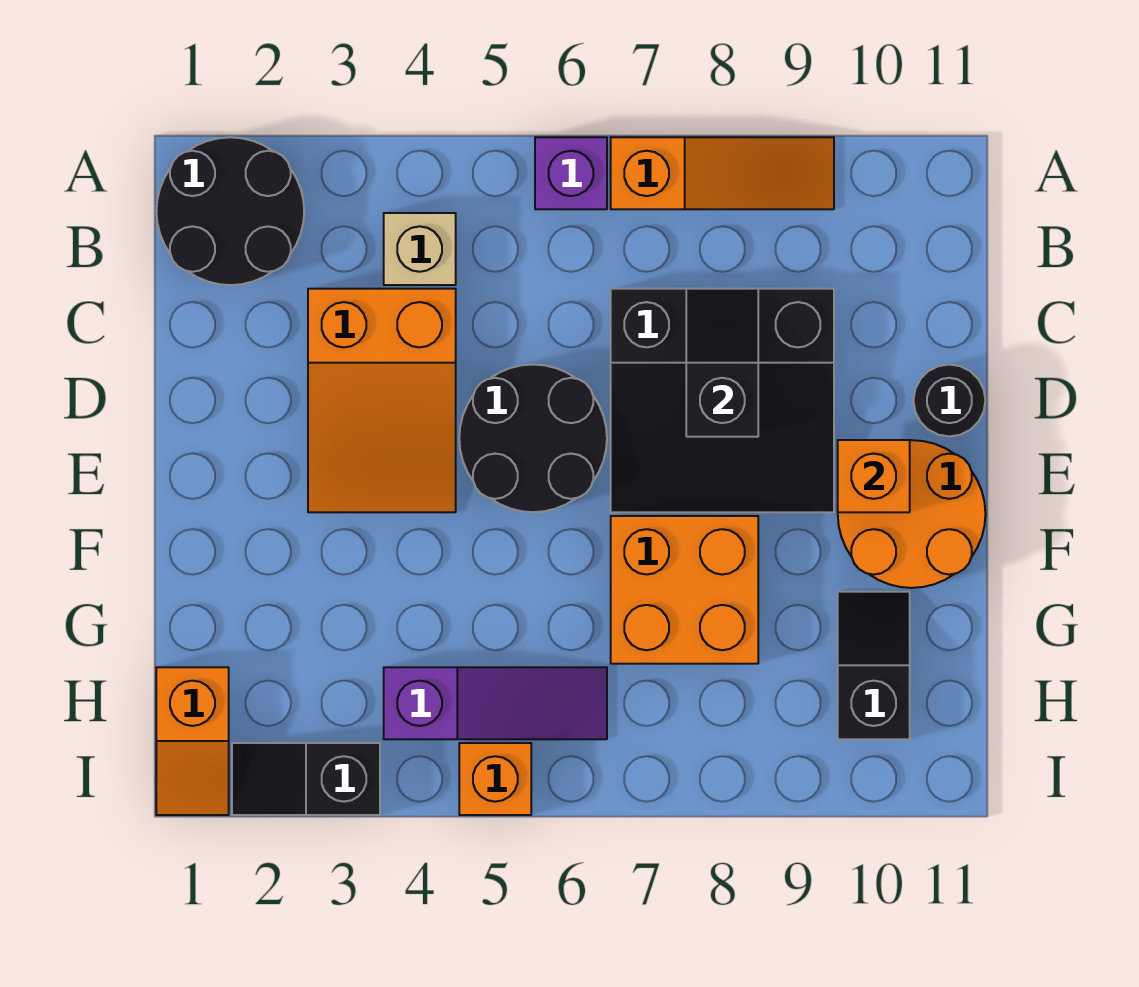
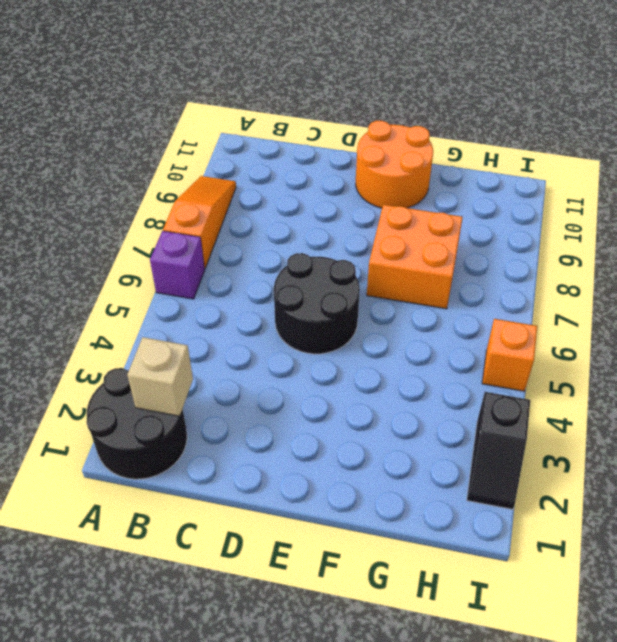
tan brick B2 level 2 -> tan brick B4 level 1
none -> orange slope C3:E4 level 1 top C
none -> black slope C7:E9 level 1 top C
none -> black round brick D11 level 1

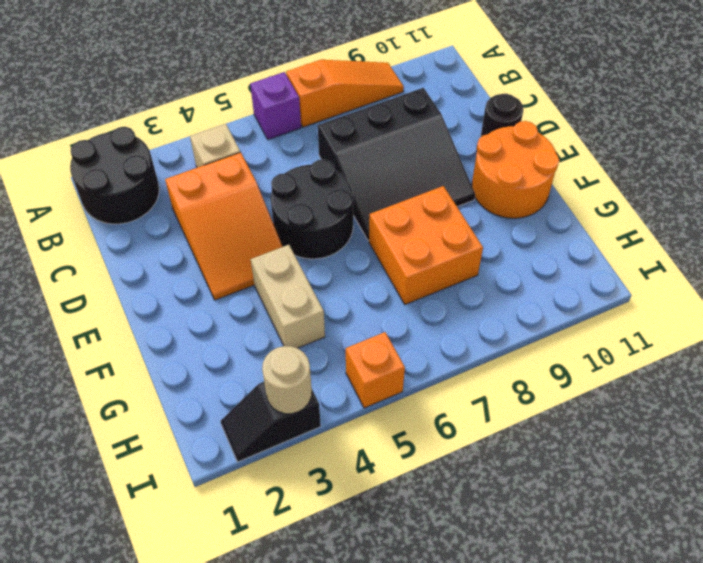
tan brick F4:G4 level 1 -> none
tan round brick I3 level 2 -> none
none -> black slope G10:H10 level 1 top H
none -> orange slope H1:I1 level 1 top H
none -> purple slope H4:H6 level 1 top 4

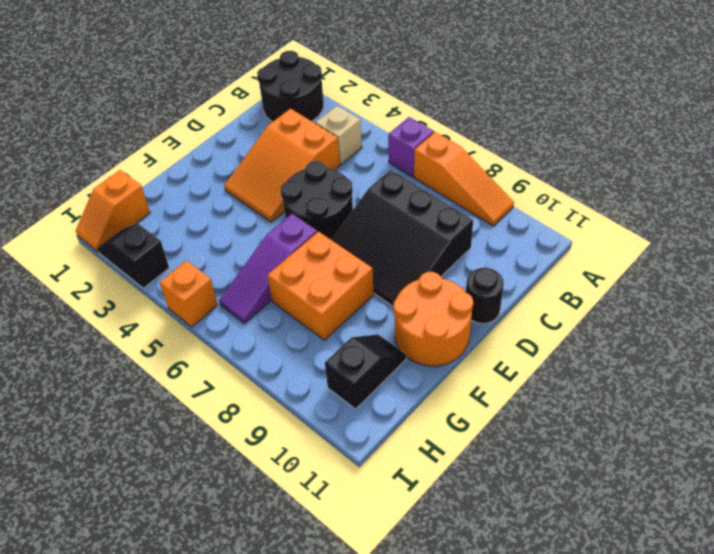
purple slope F6:H6 level 1 top F -> purple slope H4:H6 level 1 top 4
none -> black slope C8:D8 level 2 top D
none -> orange brick E10 level 2

